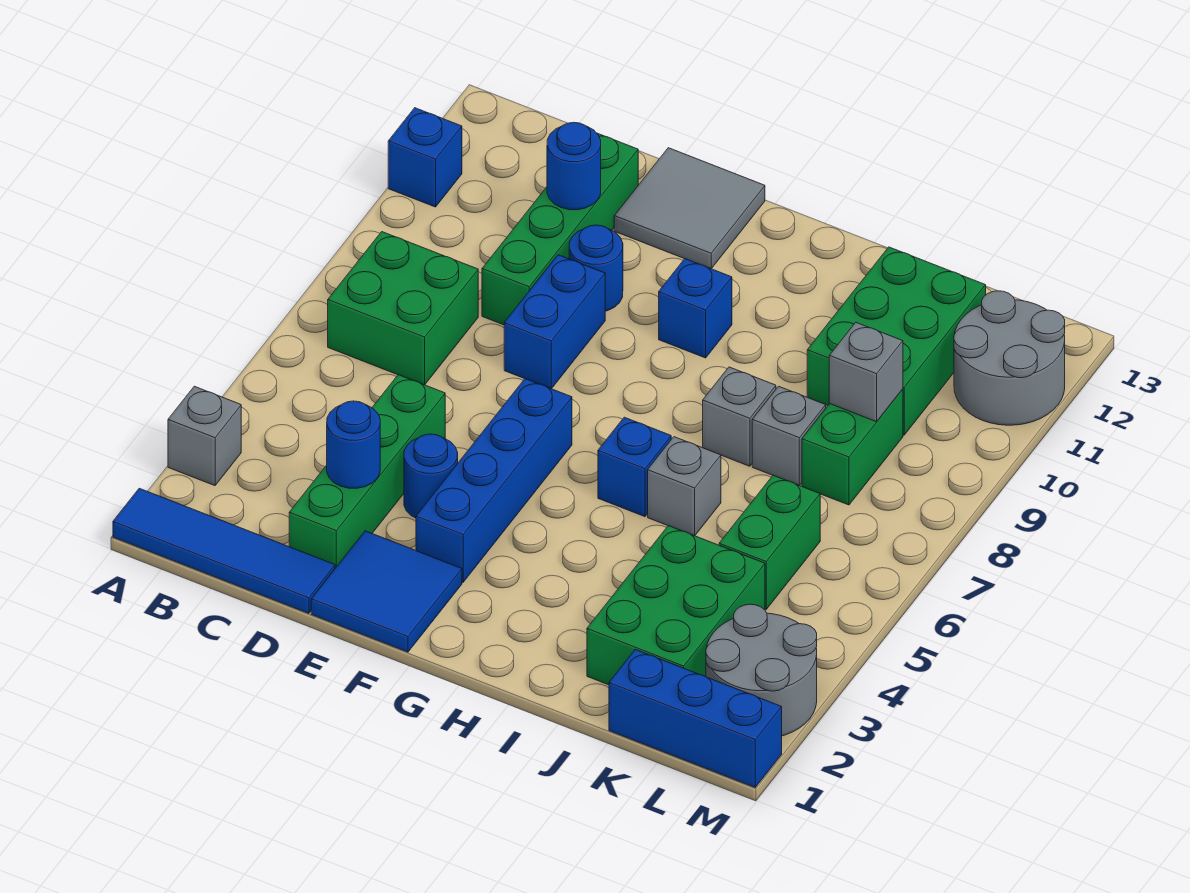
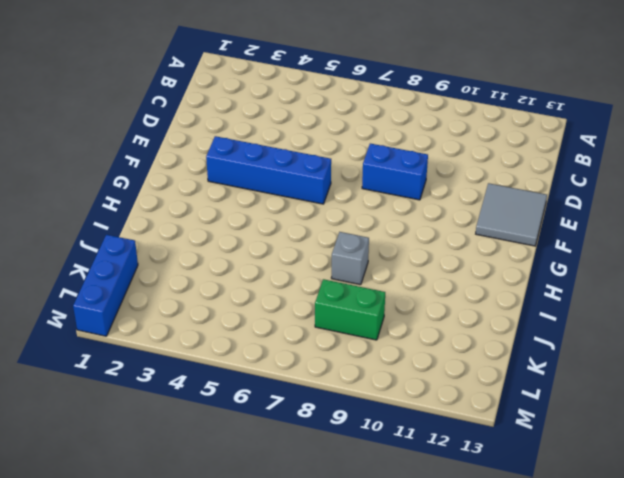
none -> blue tile A1:D1 level 1
none -> grey brick A3 level 1
none -> blue brick A11 level 1

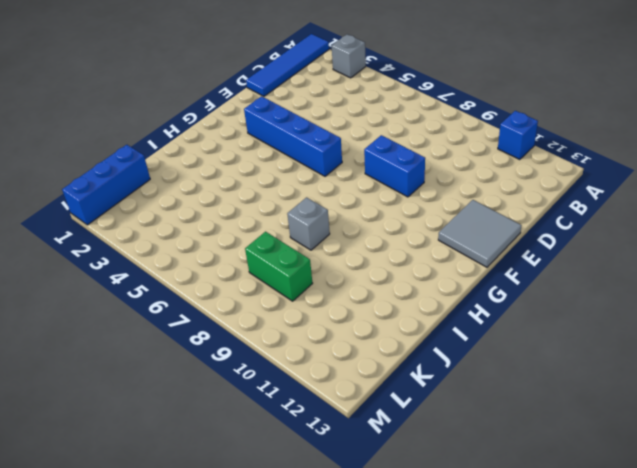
none -> green brick B7:C8 level 1
none -> green brick D2:D5 level 1
none -> green brick D9:D12 level 1

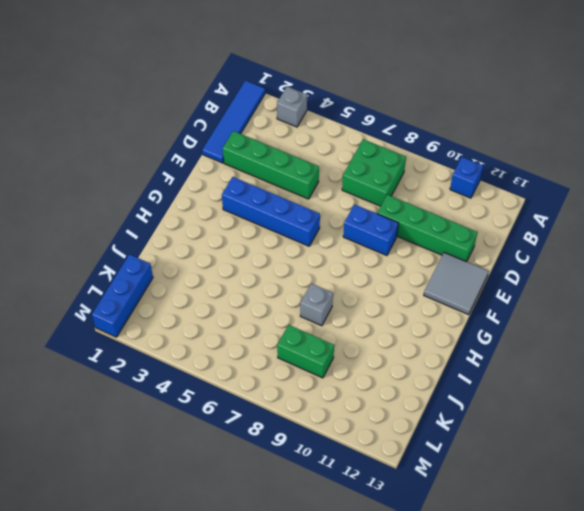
none -> blue tile E1:F2 level 1
none -> blue round brick E4 level 1
none -> blue round brick E10 level 1

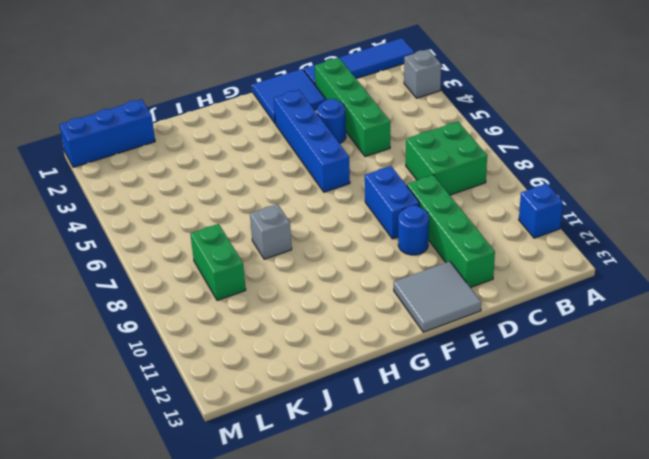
none -> blue brick G10 level 1
none -> blue brick H6 level 1
none -> grey brick I6 level 1

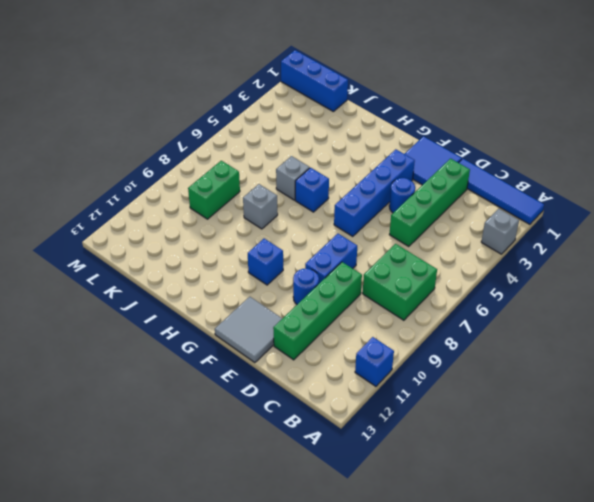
none -> green brick J2:K4 level 1
none -> grey brick J8 level 1
none -> green brick J10:K12 level 1

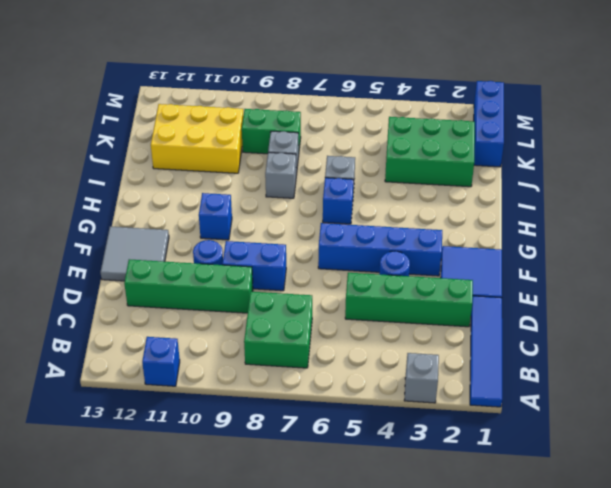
yellow brick J10:K12 level 1 -> green brick J10:K12 level 1
none -> green brick K5:K6 level 1
none -> grey round brick L2:M3 level 1
none -> grey round brick L11:M12 level 1

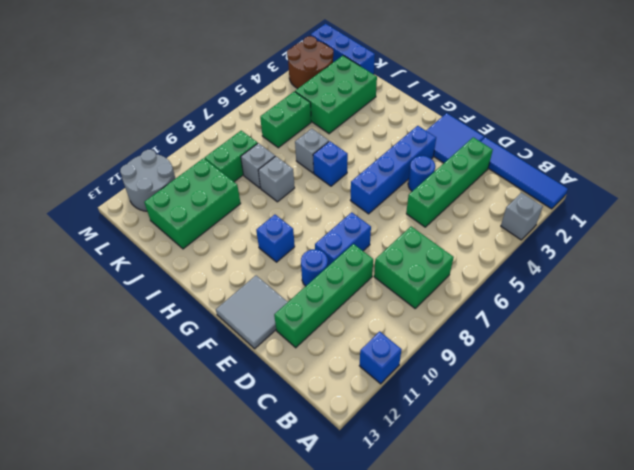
brown round brick L2:M3 level 1 -> grey round brick L2:M3 level 1
none -> blue round brick D3 level 2
none -> blue round brick D11 level 2
none -> grey brick K9 level 2

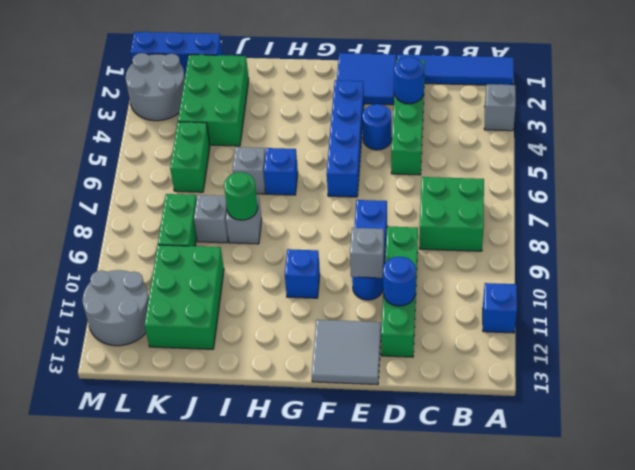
grey brick E10 level 2 -> grey brick K9 level 2
green round brick I8 level 2 -> none

